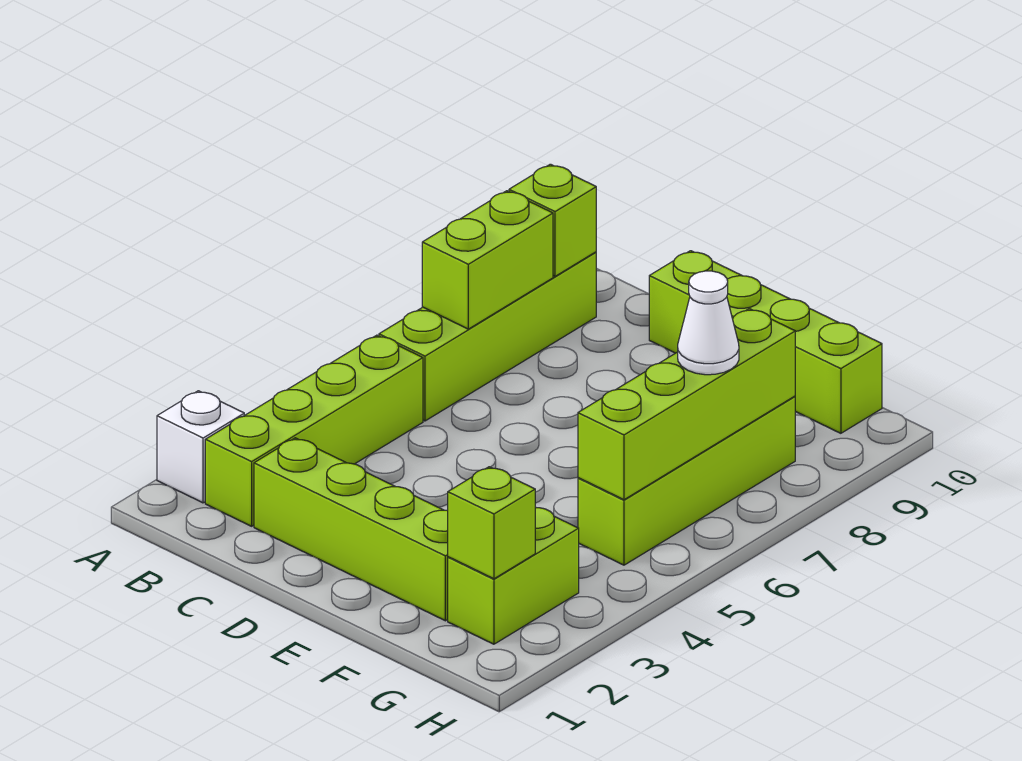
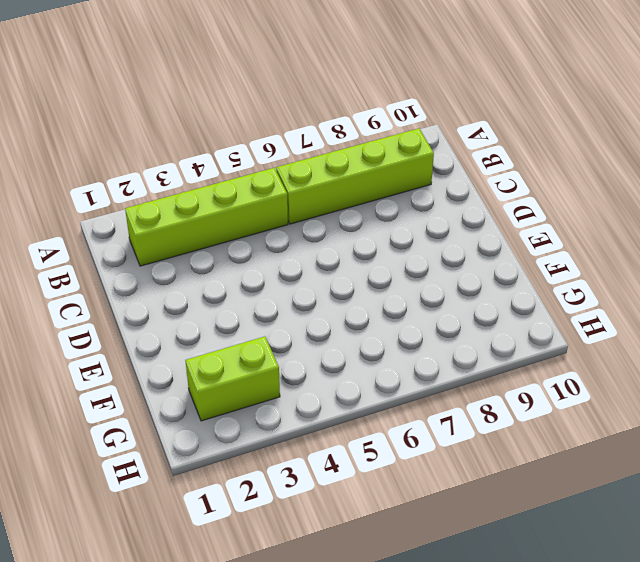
none -> white brick A2 level 1
none -> lime brick C2:F2 level 1
none -> lime brick D10:G10 level 1

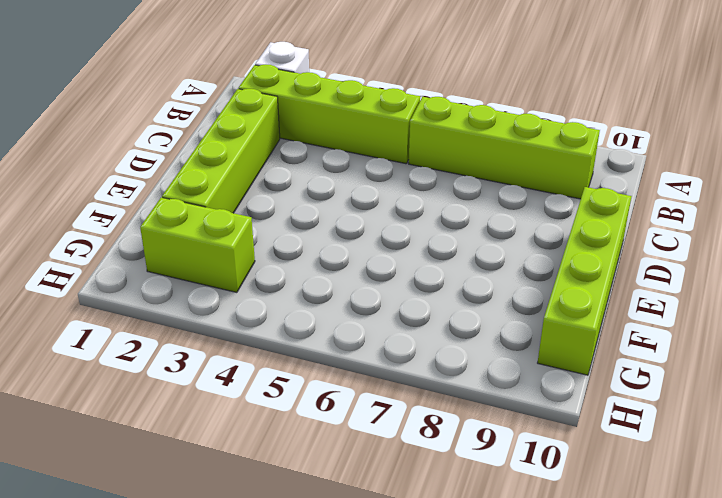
none -> lime brick G5:G8 level 1
none -> lime brick B7:B8 level 2
none -> lime brick B9 level 2

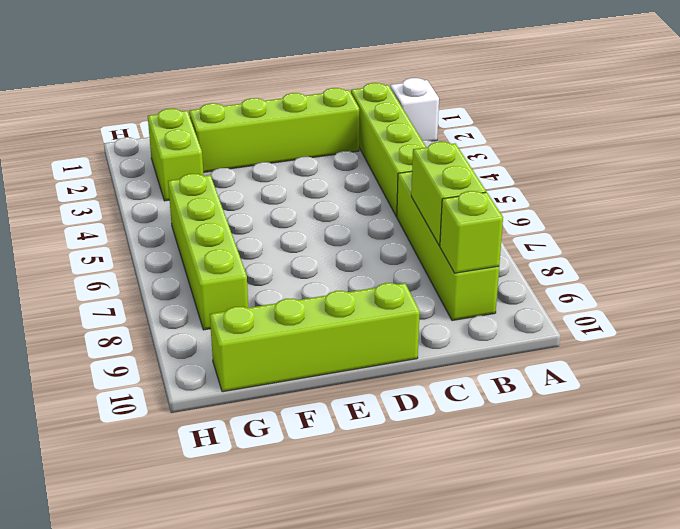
none -> lime brick G2 level 2
none -> lime brick G5:G8 level 2
none -> white cone G7 level 3

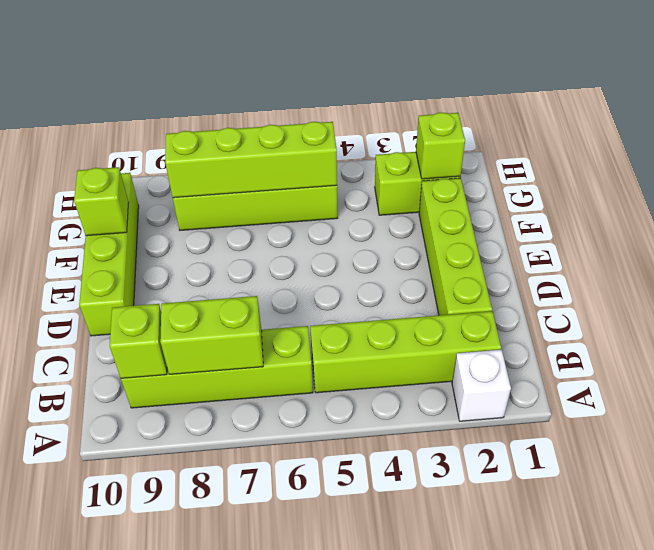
lime brick F10 level 2 -> none
none -> white cone G7 level 3

